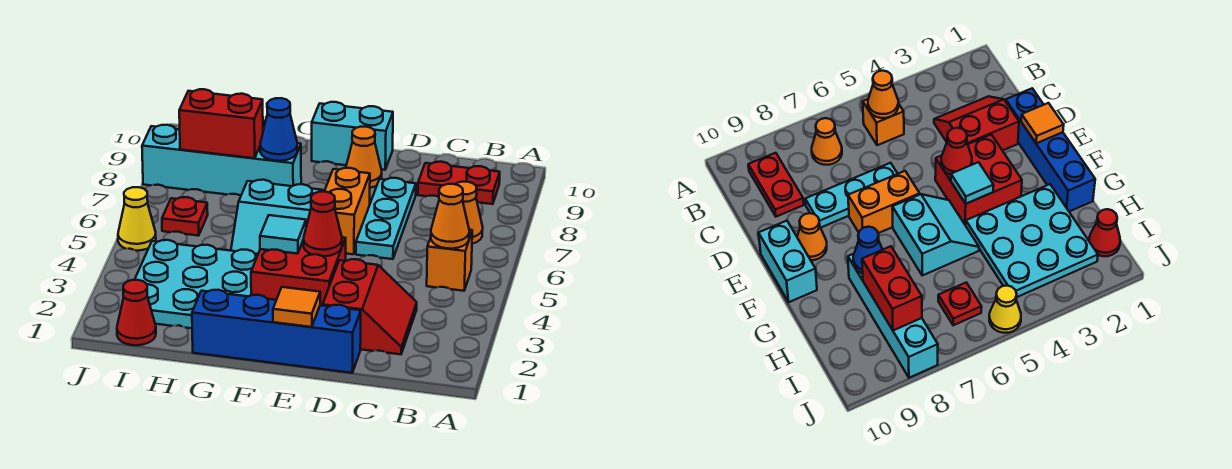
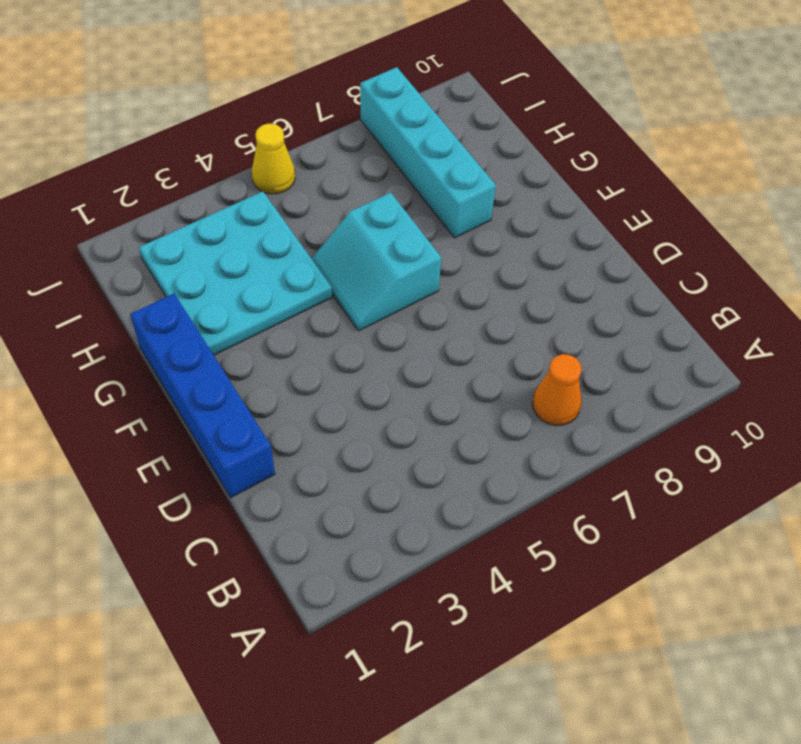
none -> orange brick B5 level 1
none -> red plate B9:C9 level 1
none -> red slope C2:D3 level 1 top D

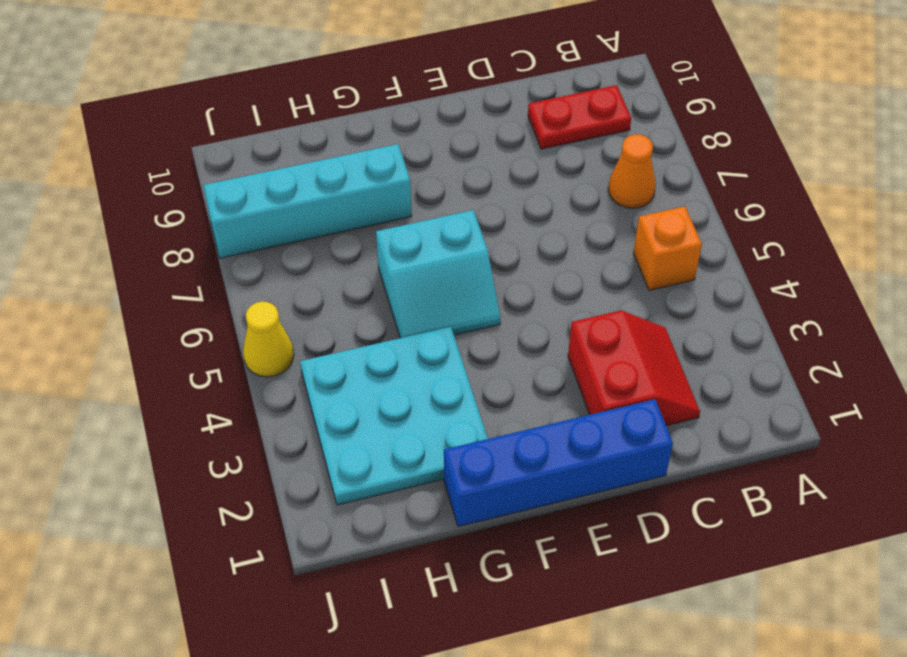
none -> cyan plate D6:D8 level 1
none -> red brick E3:F4 level 1
none -> orange brick E6:E7 level 1

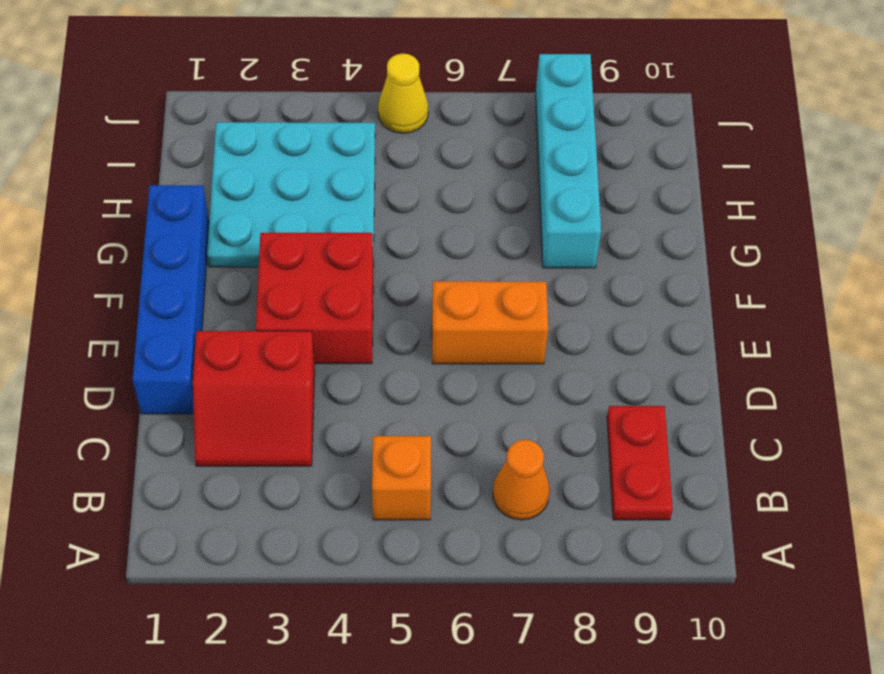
none -> cyan plate D6:D8 level 1
none -> orange cone E9 level 1
none -> cyan brick E10:F10 level 1

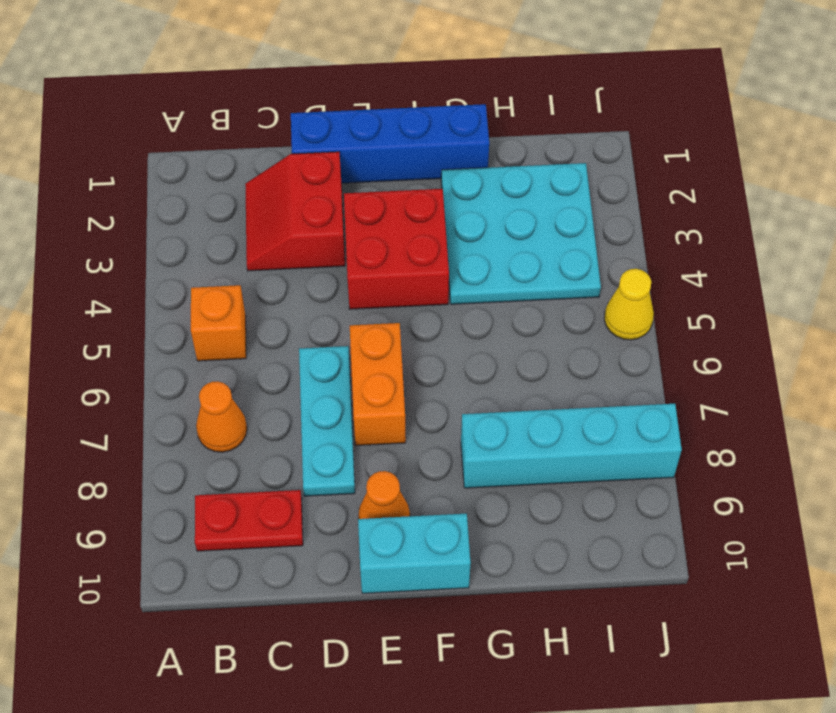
none -> cyan slope F5:G6 level 1 top 6
none -> red cone I1 level 1
none -> red plate I6 level 1

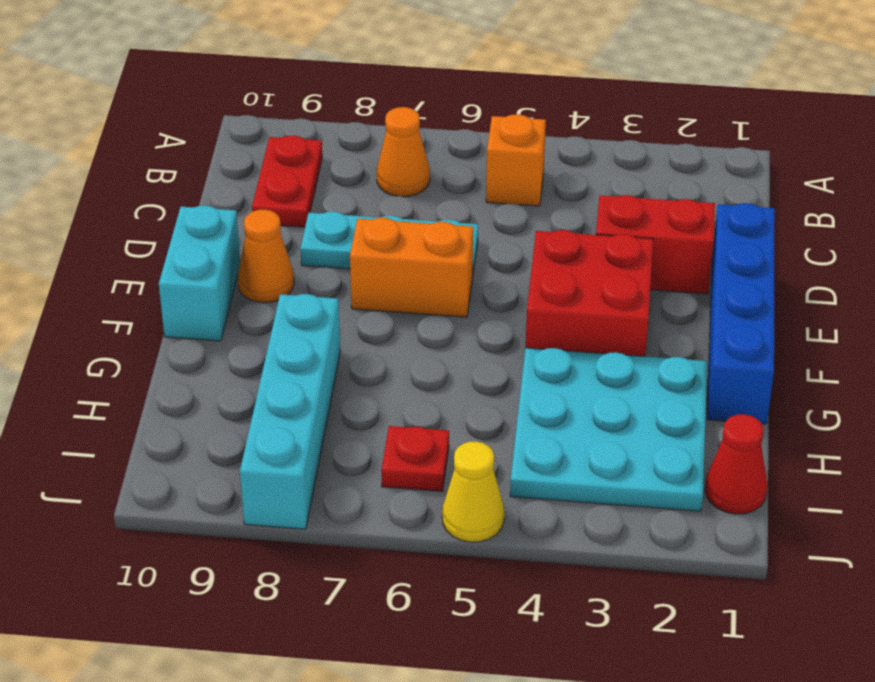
none -> cyan slope F5:G6 level 1 top 6
none -> orange cone B5 level 2
none -> orange tile E1 level 2

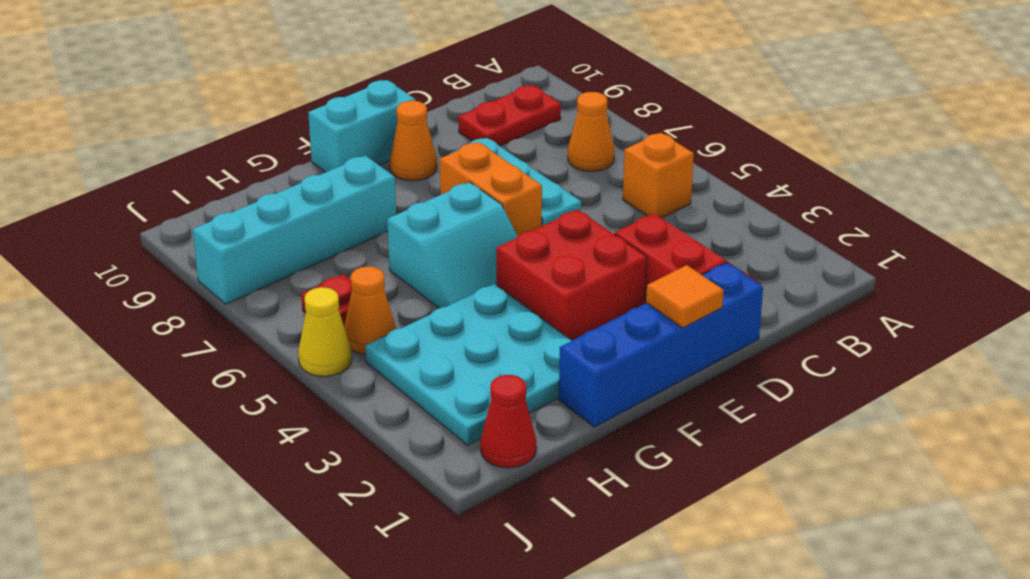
orange cone I5 level 1 -> orange cone B5 level 2
none -> red cone E4 level 2
none -> cyan tile F4 level 2
none -> blue cone G8 level 2

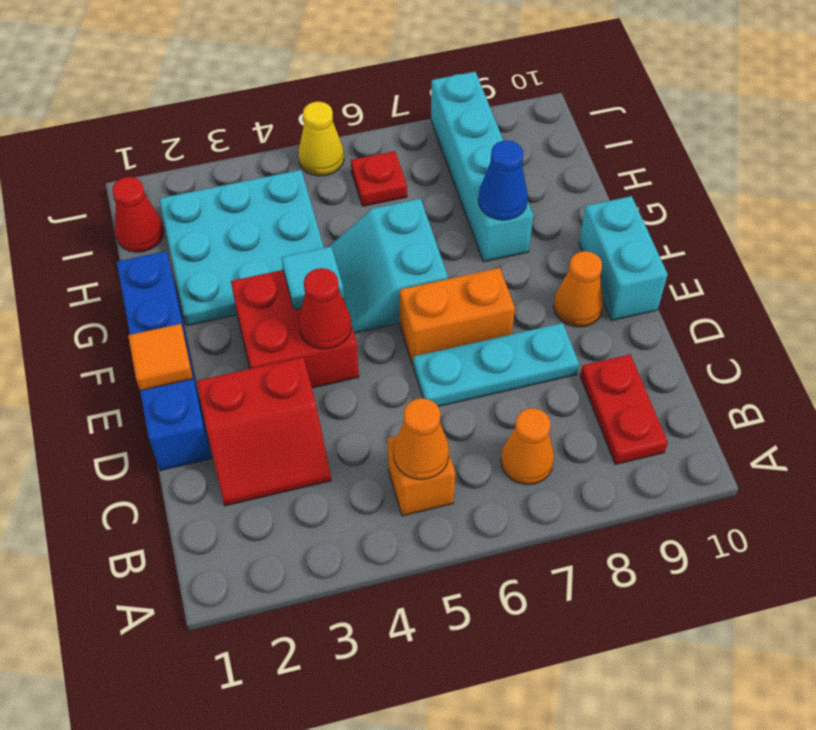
none -> red brick H8:I8 level 2

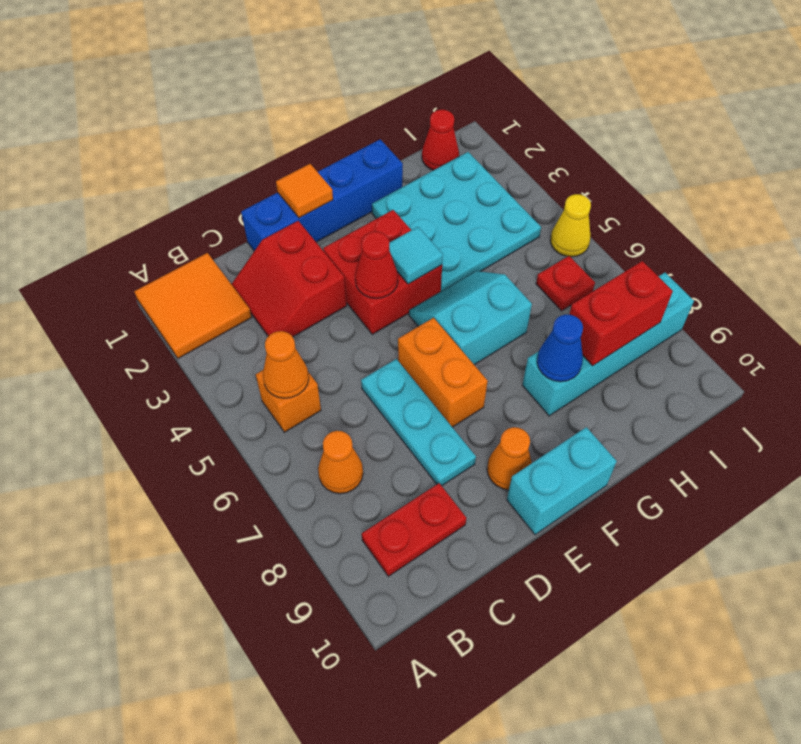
orange tile A1:B2 level 1 -> none

